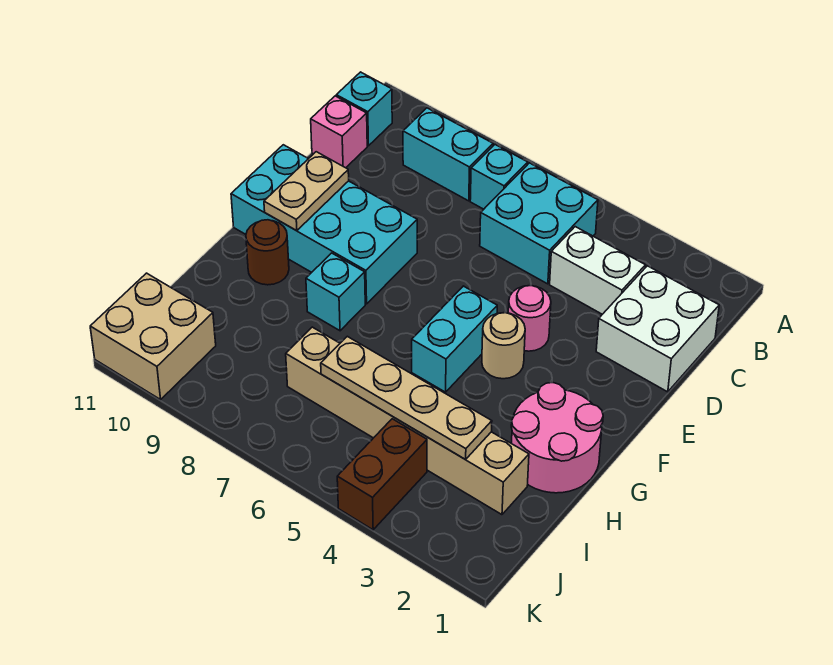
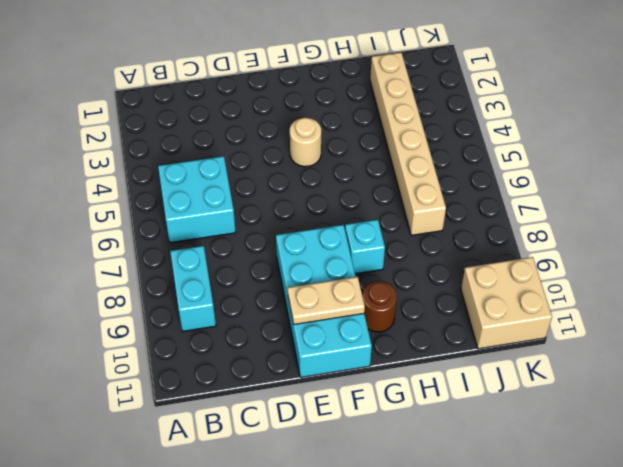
none -> cyan brick B7 level 1
none -> cyan brick B11 level 1
none -> white brick C1:D2 level 1

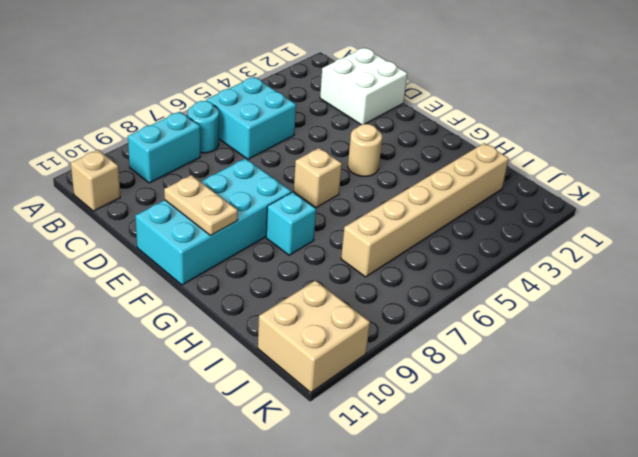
cyan round brick B7 level 1 -> cyan brick B7 level 1
tan brick B11 level 1 -> cyan brick B11 level 1
tan brick F6 level 1 -> none
none -> white brick C3:C4 level 1
none -> pink brick C11 level 1
none -> pink round brick E4 level 1

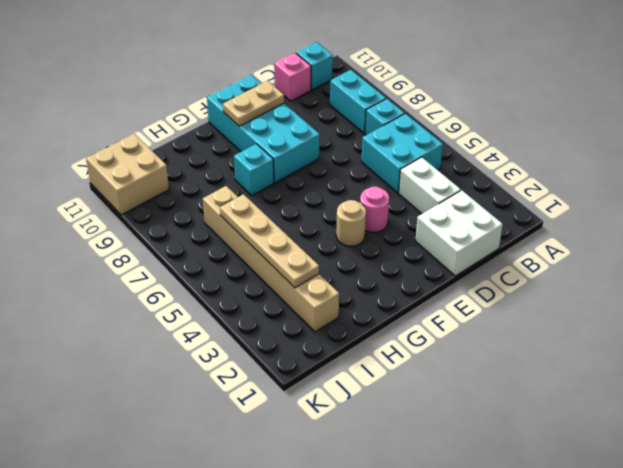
none -> cyan brick F5:G5 level 1
none -> pink round brick G1:H2 level 1
none -> brown round brick G10 level 1

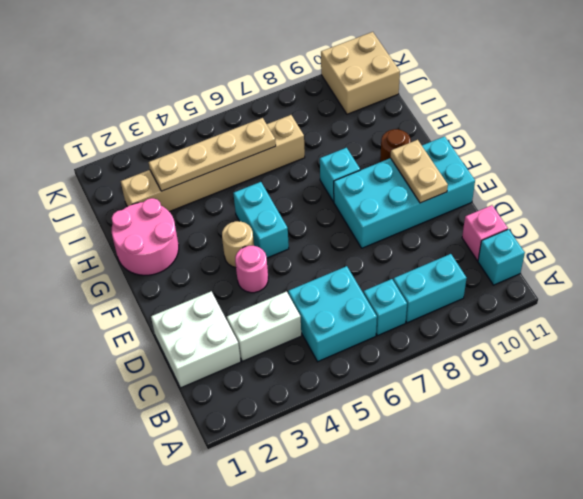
none -> brown brick J4:K4 level 1

